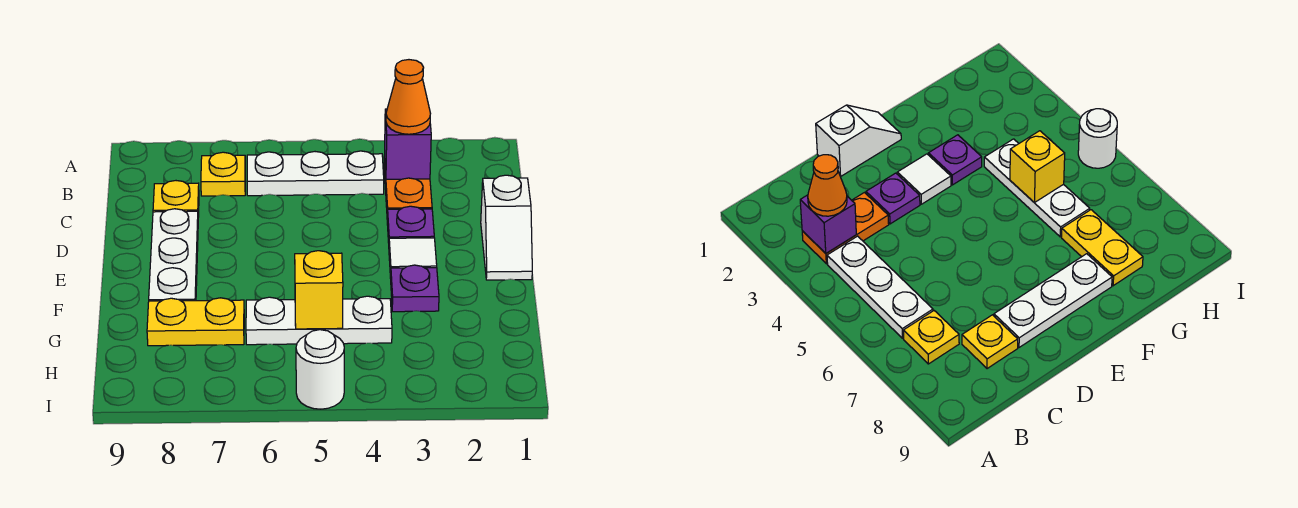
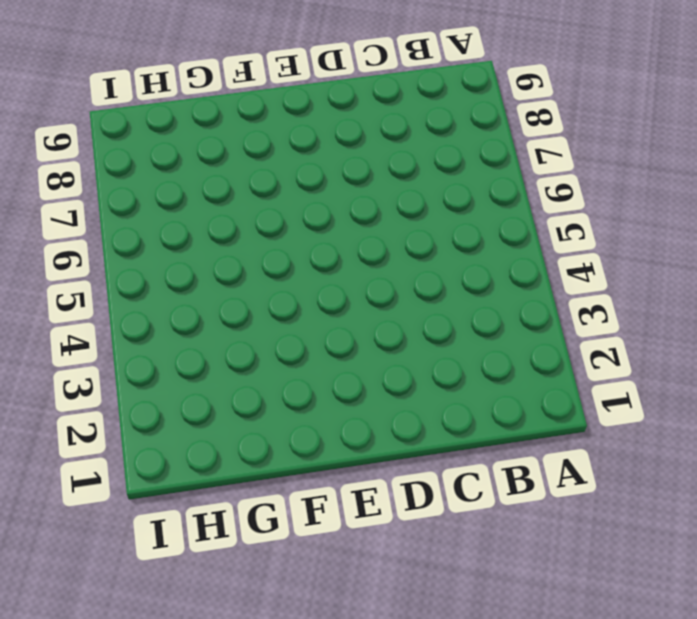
none -> orange plate B3:C3 level 1
none -> white plate B4:B6 level 1
none -> yellow plate B7 level 1

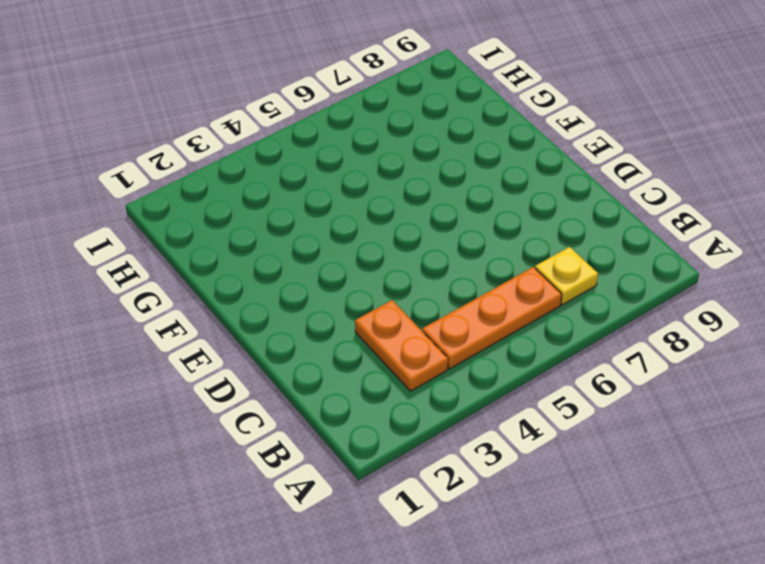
orange plate B4:B6 level 1 -> white plate B4:B6 level 1
none -> yellow plate C8 level 1
none -> white slope D1:E1 level 1 top D
none -> purple plate D3 level 1

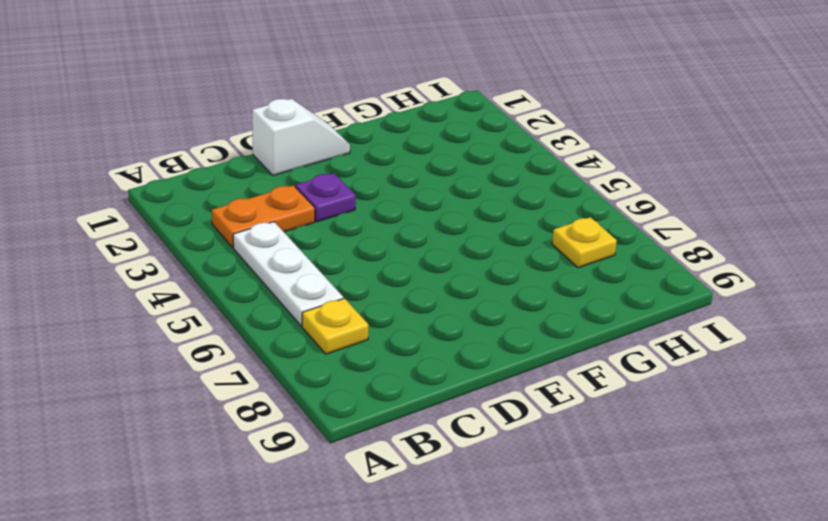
yellow plate H7 level 1 -> yellow plate C8 level 1
none -> white plate D8:F8 level 1
none -> white tile E3 level 1
none -> purple plate F3 level 1

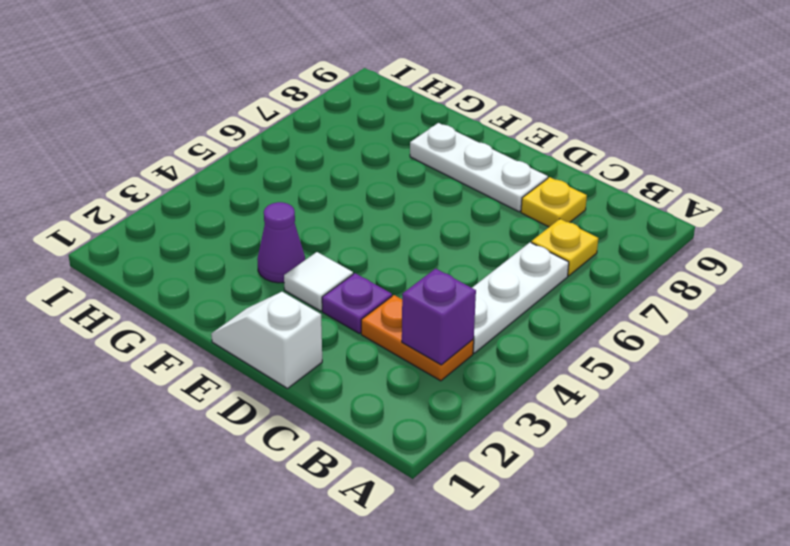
purple cone F3 level 1 -> purple plate F3 level 1
none -> white plate G4:G6 level 1
none -> yellow plate G7:G8 level 1
none -> white round brick I5 level 1

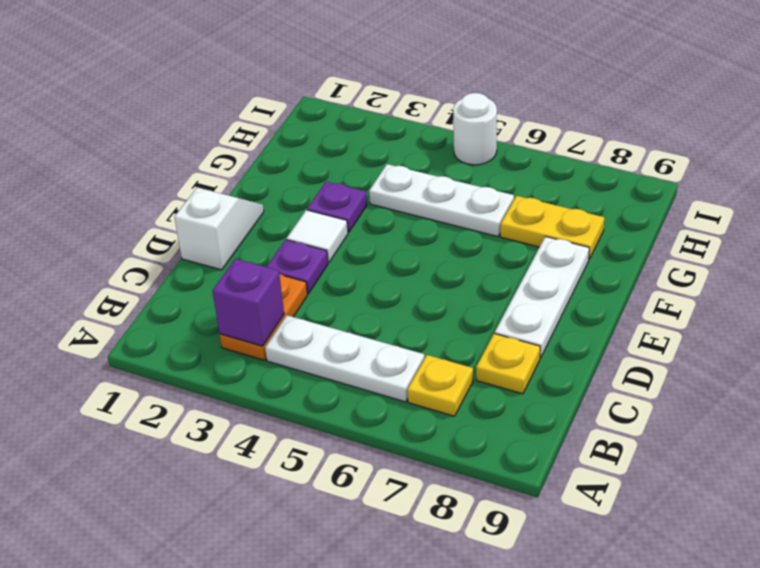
none -> yellow brick G5 level 2
none -> orange cone B3 level 3

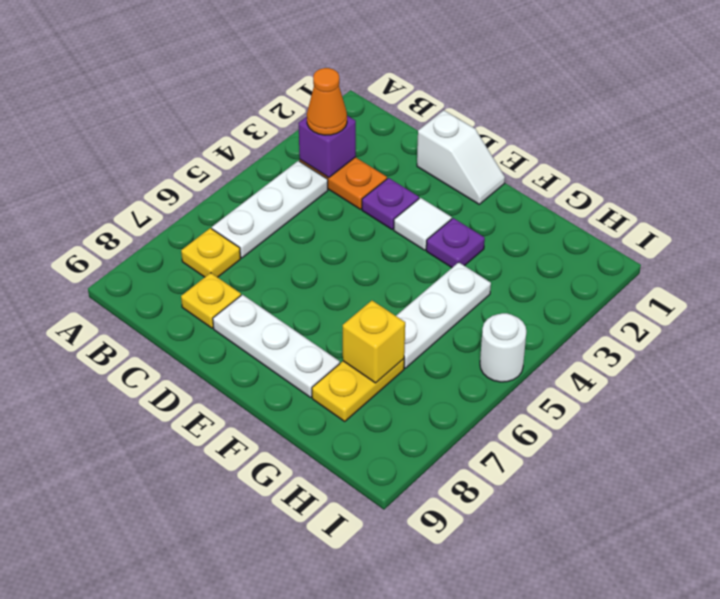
yellow brick G7 level 2 -> yellow brick G5 level 2

